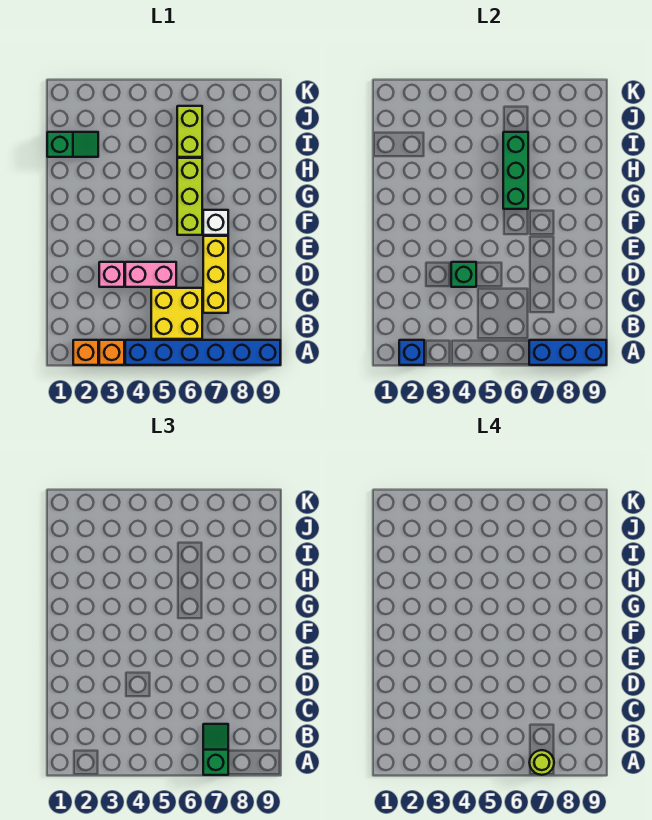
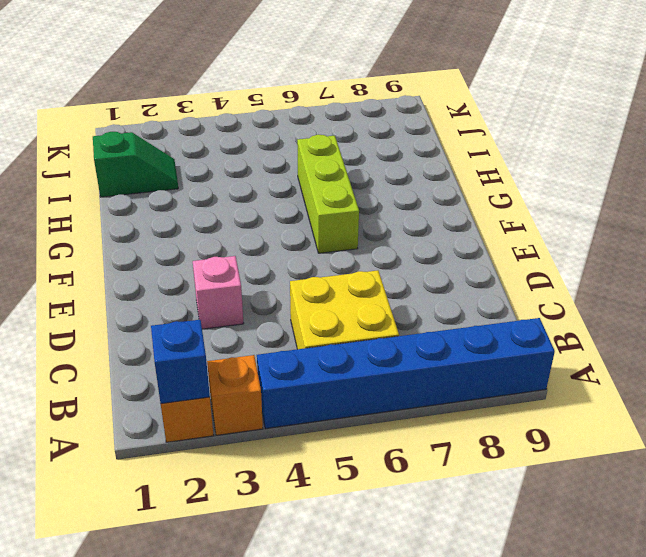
none -> yellow brick C7:E7 level 1
none -> pink brick D4:D5 level 1
none -> white brick F7 level 1

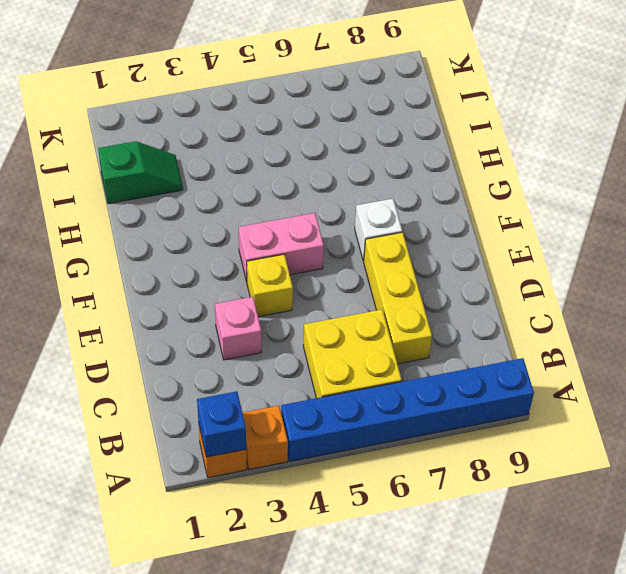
yellow brick E4 level 1 -> none
pink brick F4:F5 level 1 -> pink brick D4:D5 level 1
none -> lime brick F6:H6 level 1
none -> lime brick I6:J6 level 1
none -> blue brick A7:A9 level 2

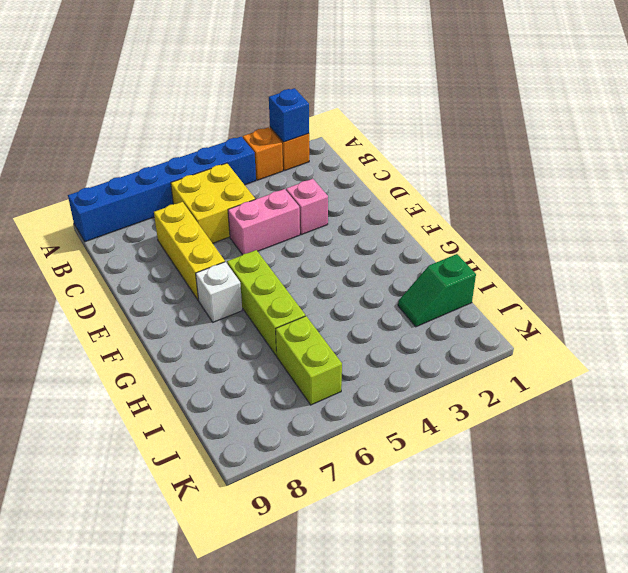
none -> blue brick A7:A9 level 2
none -> green brick D4 level 2
none -> green brick G6:I6 level 2

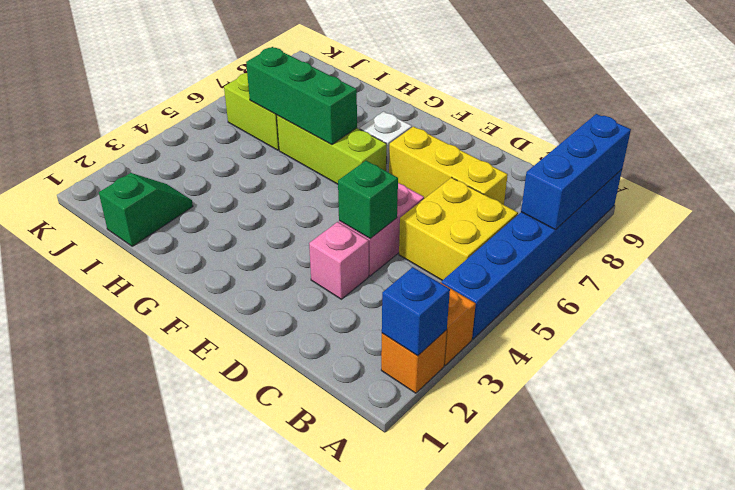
none -> green slope A7:B7 level 3 top A
none -> lime round brick A7 level 4

